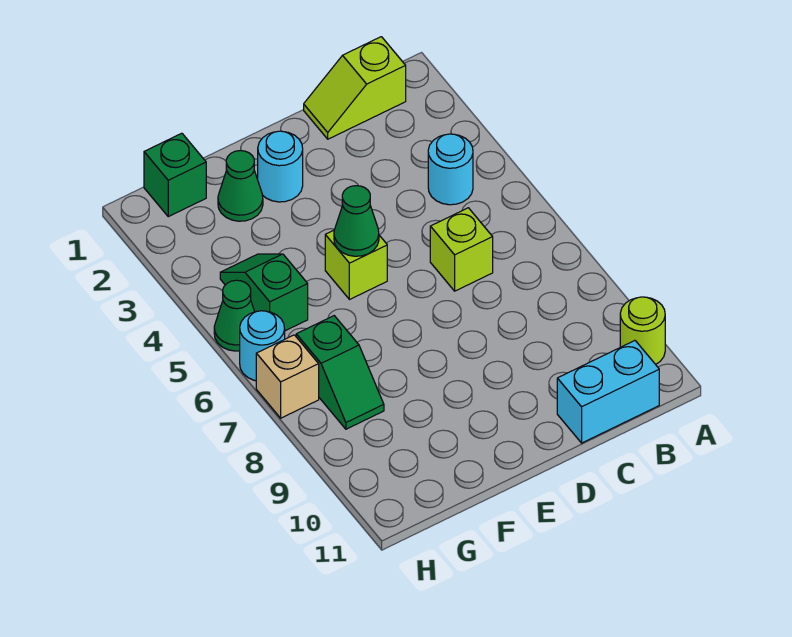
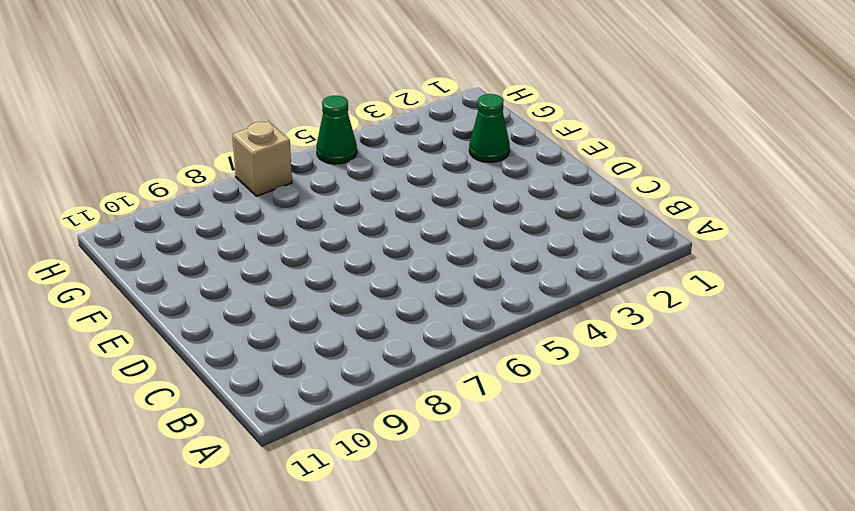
none -> lime round brick A10 level 1
none -> lime slope B1:C1 level 1 top B
none -> cyan round brick B4 level 1

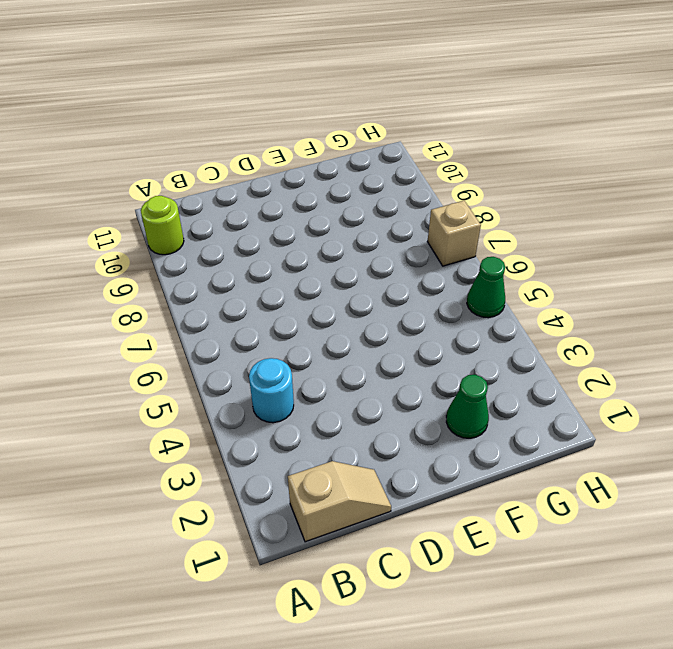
tan slope B1:C1 level 1 top B -> lime slope B1:C1 level 1 top B
none -> cyan brick B11:C11 level 1
none -> lime brick C6 level 1
none -> cyan round brick E2 level 1

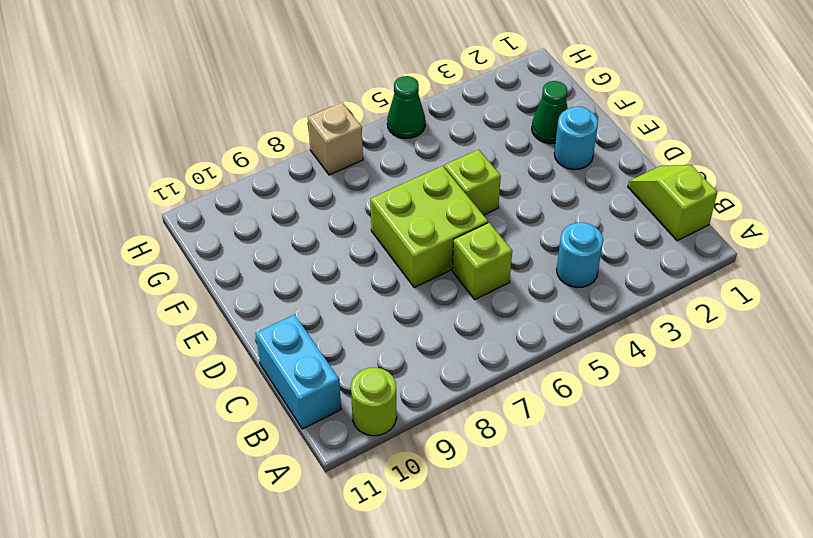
lime brick D6:E7 level 1 -> none
none -> green brick G1 level 1
none -> green slope G4:G5 level 1 top 5
none -> green slope G7:G8 level 1 top 7

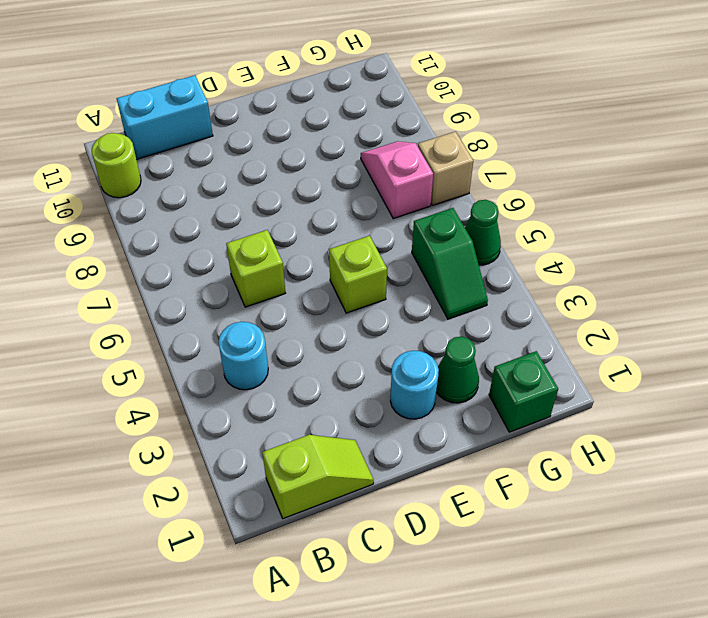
pink slope G7:G8 level 1 top 7 -> green slope G7:G8 level 1 top 7
none -> cyan round brick H6 level 1
none -> green cone E5 level 2

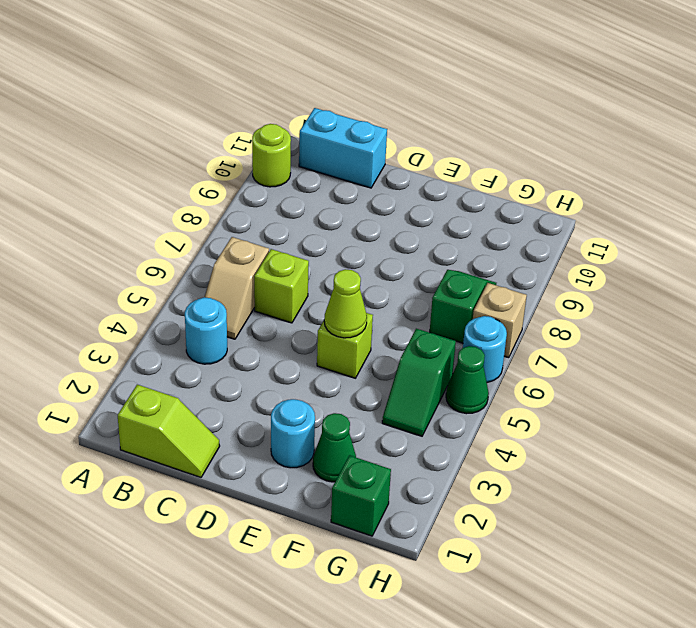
tan slope B5:B6 level 1 top 6 -> none
lime cone E5 level 2 -> green cone E5 level 2

